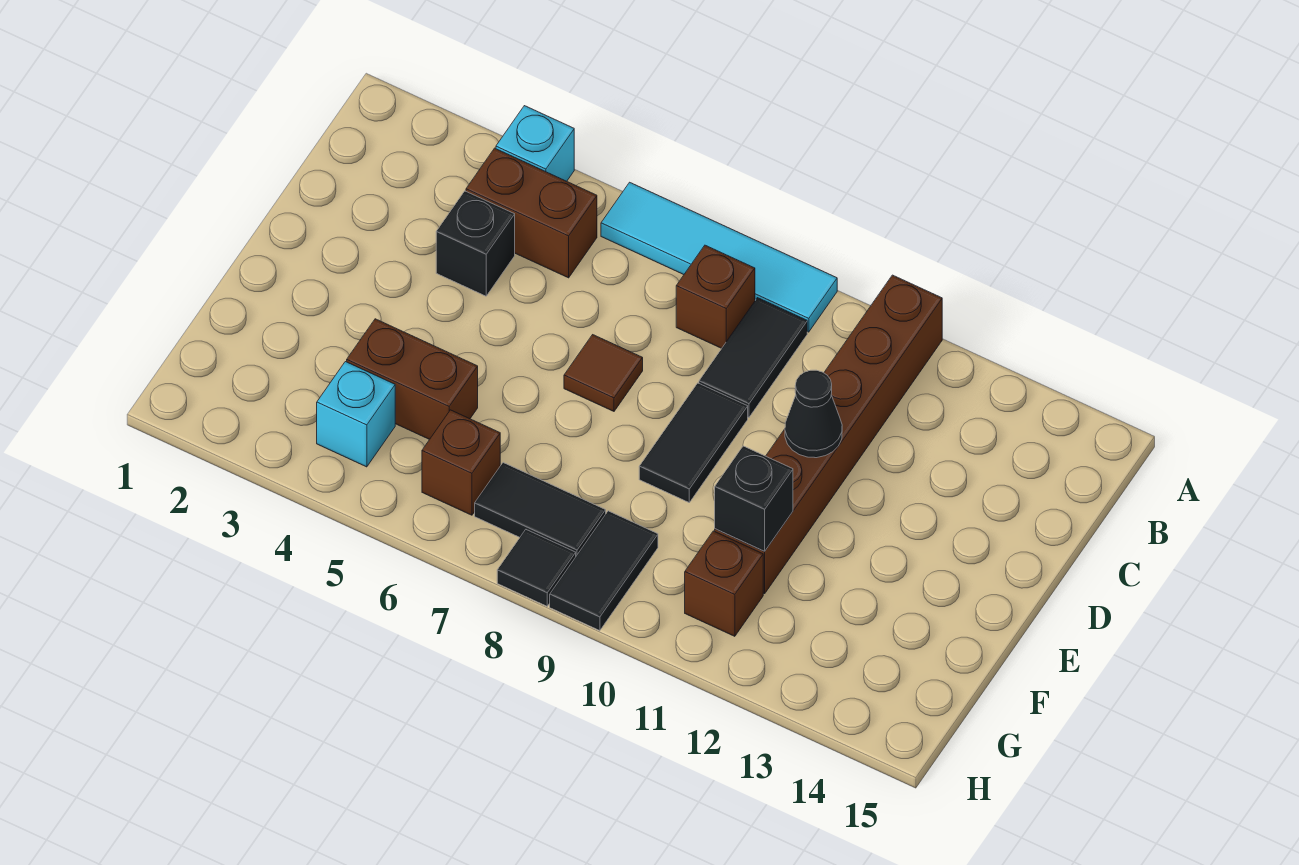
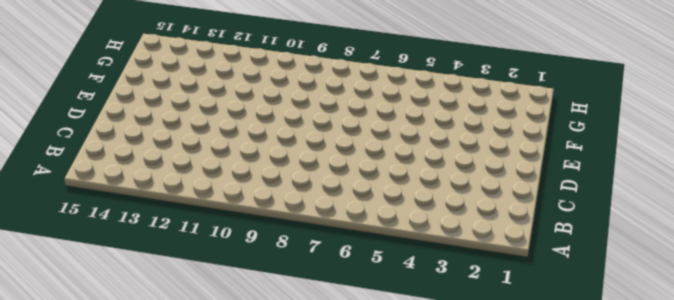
none -> cyan brick A4 level 1
none -> cyan tile A6:A9 level 1
none -> brown brick A11:F11 level 1

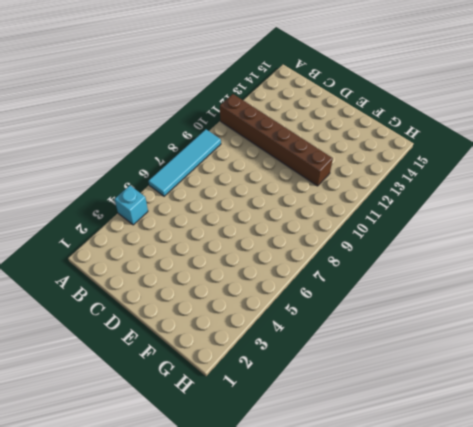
none -> brown brick B4:B5 level 1
none -> brown brick B8 level 1
none -> black tile B9:C9 level 1

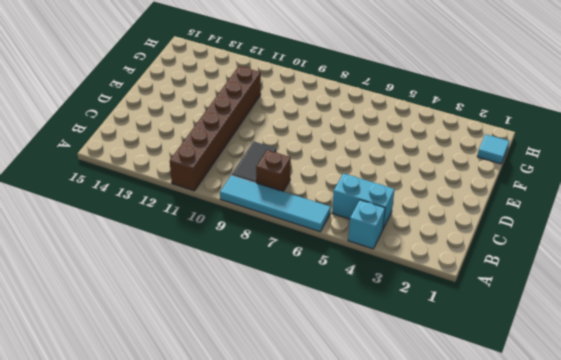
cyan brick B4:B5 level 1 -> brown brick B4:B5 level 1
cyan tile G1 level 1 -> none
none -> black brick C4 level 1
none -> brown tile D7 level 1
none -> black tile D9:E9 level 1

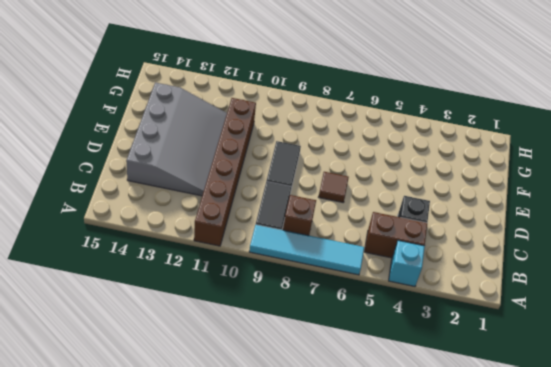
grey slope C12:F14 level 1 top 14 -> none
none -> brown brick F4:F5 level 1
none -> cyan brick G4 level 1
none -> brown brick G6 level 1

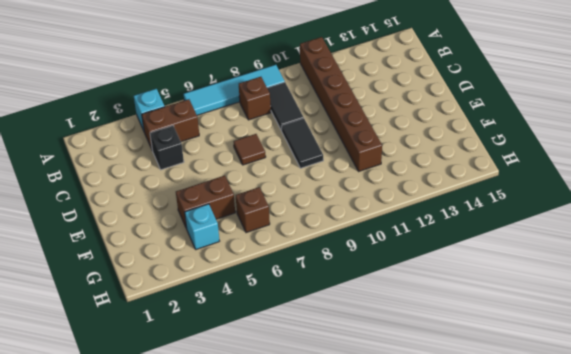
none -> black tile G7:G8 level 1
none -> black tile G9:H9 level 1
none -> brown brick G11 level 1

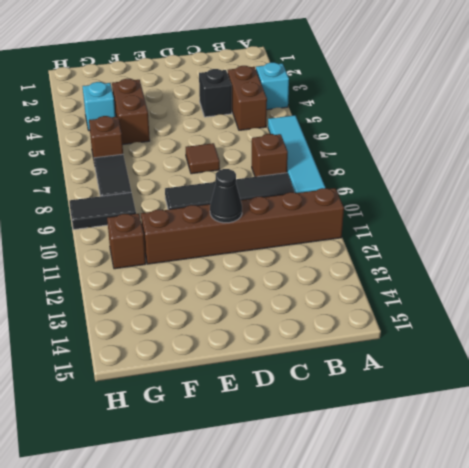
none -> black tile H8 level 1
none -> black brick F11 level 2

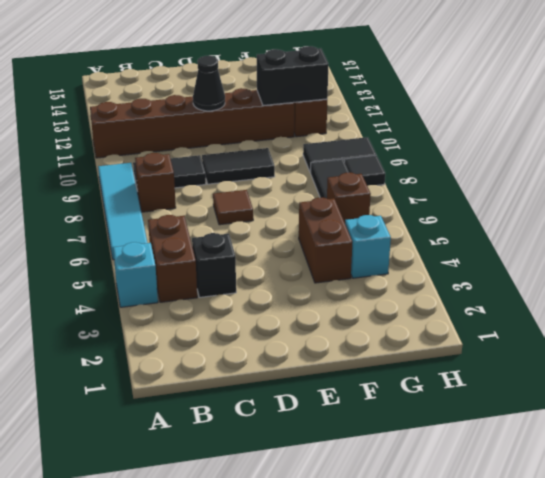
black brick F11:G11 level 2 -> black brick F11 level 2

